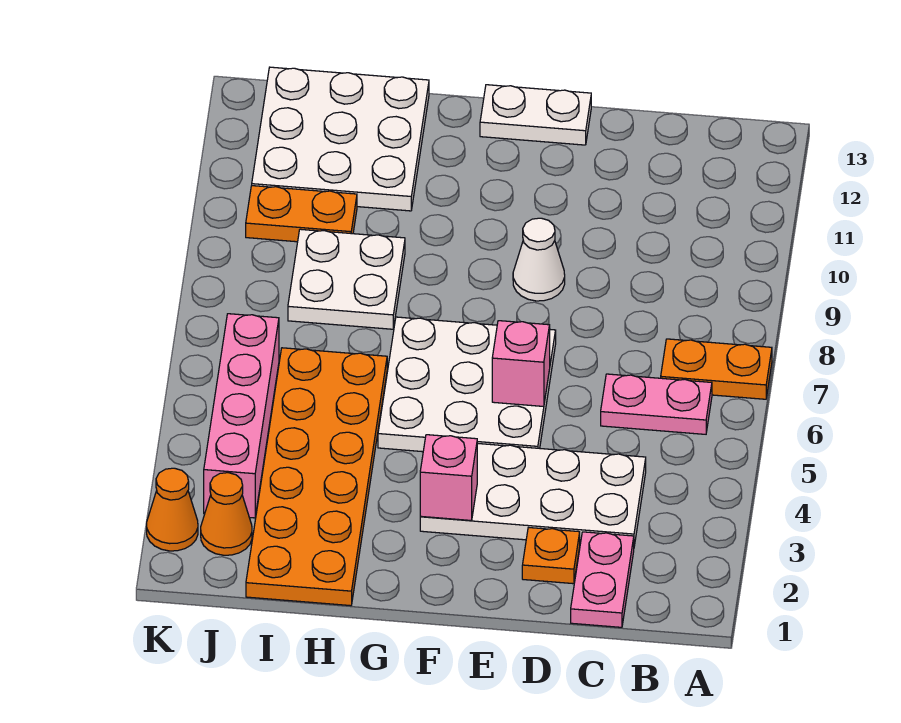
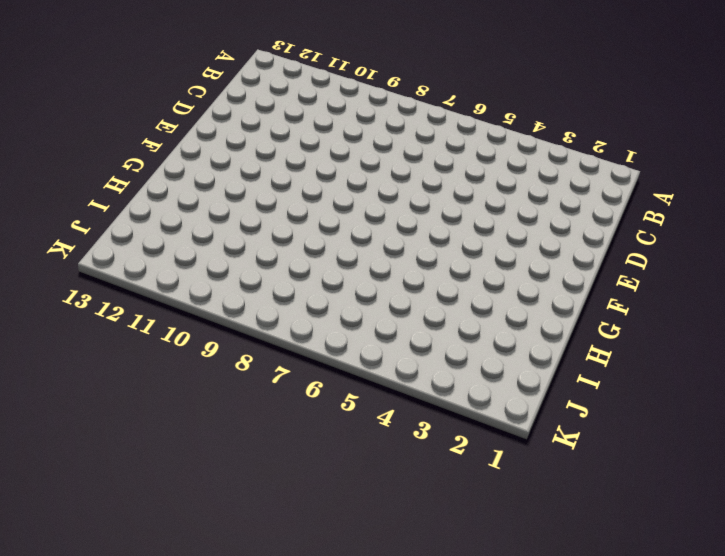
none -> orange plate A7:B7 level 1
none -> pink plate B6:C6 level 1
none -> pink plate C1:C2 level 1

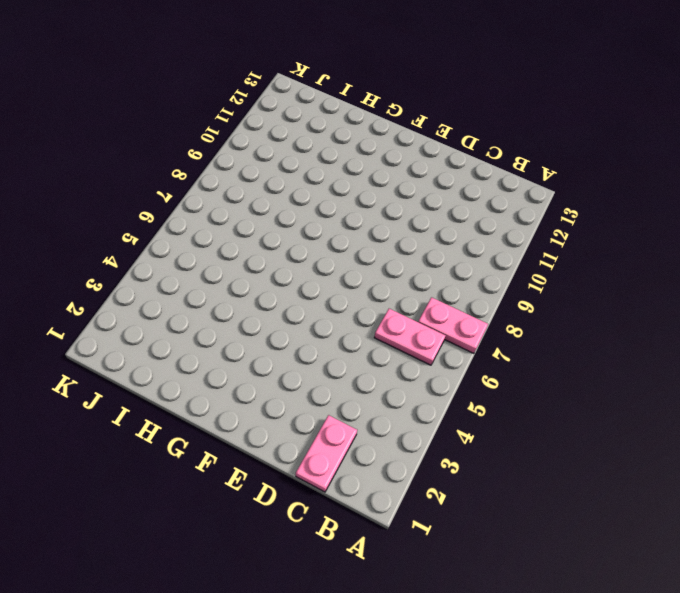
pink plate A7:B7 level 1 -> orange plate A7:B7 level 1
none -> white plate C3:F4 level 1
none -> orange plate D2 level 1
none -> white plate E5:G7 level 1

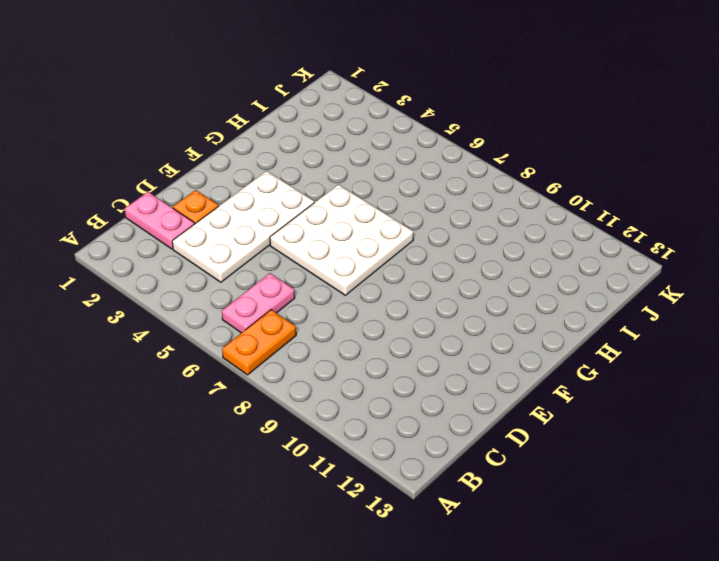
none -> white cone E9 level 1
none -> white plate E13:F13 level 1
none -> orange plate H1:I6 level 1

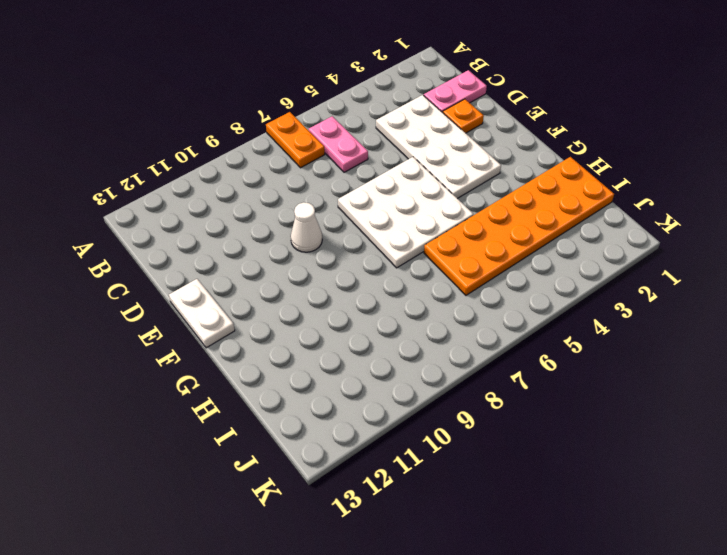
none -> white plate H8:I9 level 1
none -> white plate H11:J13 level 1
none -> orange plate I10:J10 level 1

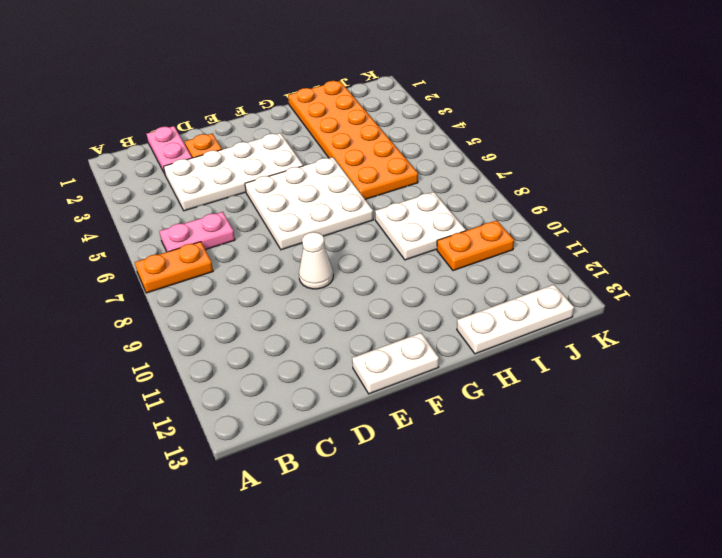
white plate H13:J13 level 1 -> white plate H11:J13 level 1
none -> orange cone J2 level 1
none -> pink brick J3:J6 level 1
none -> orange cone K2 level 1

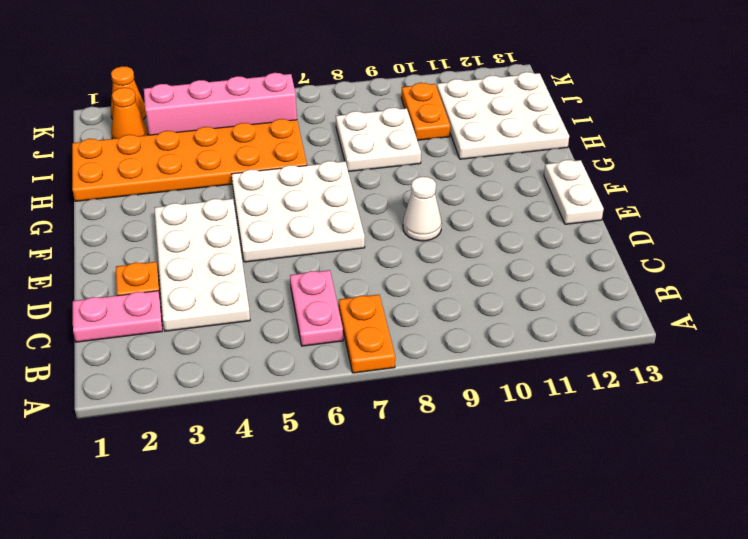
none -> pink brick E6 level 2
none -> pink brick F3 level 2

